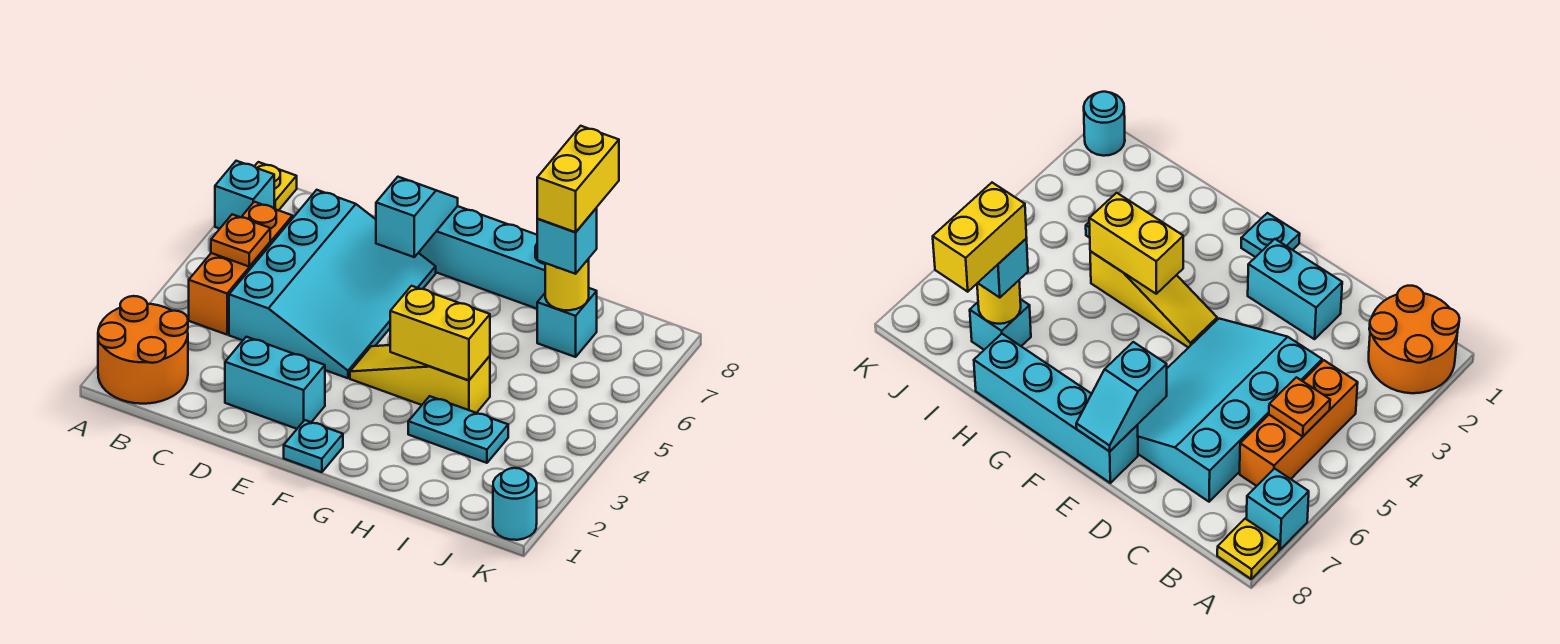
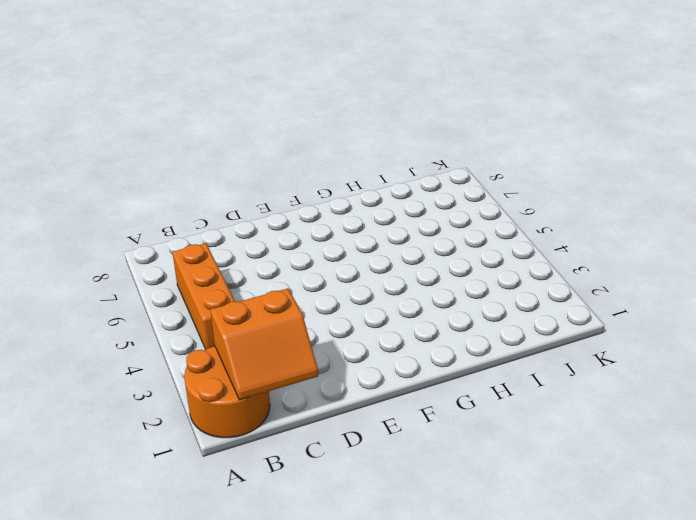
orange slope B1:C2 level 2 top 2 -> none
none -> cyan brick A7 level 1
none -> yellow plate A8 level 1
none -> cyan slope C4:E7 level 1 top C

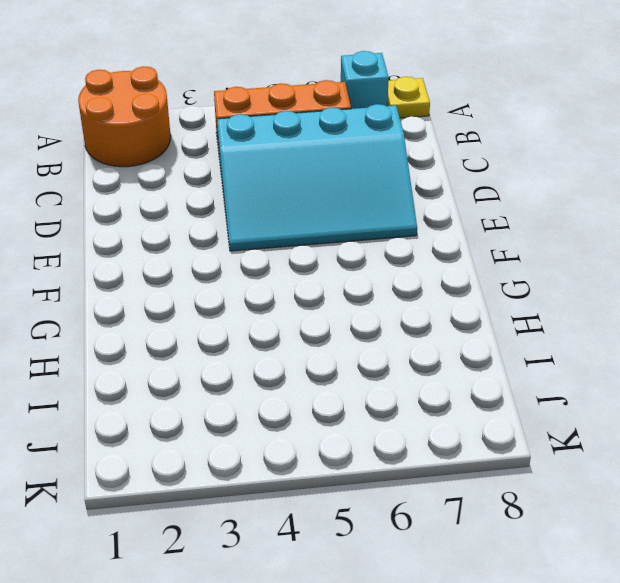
none -> cyan brick D2:E2 level 1
none -> cyan brick E8:H8 level 1
none -> cyan plate F1 level 1

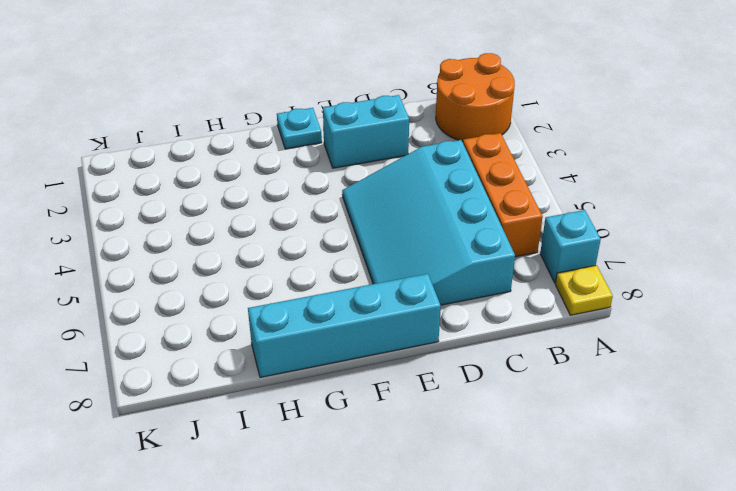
none -> yellow slope F4:H4 level 1 top H
none -> cyan plate H3:I3 level 1
none -> cyan brick I7 level 1

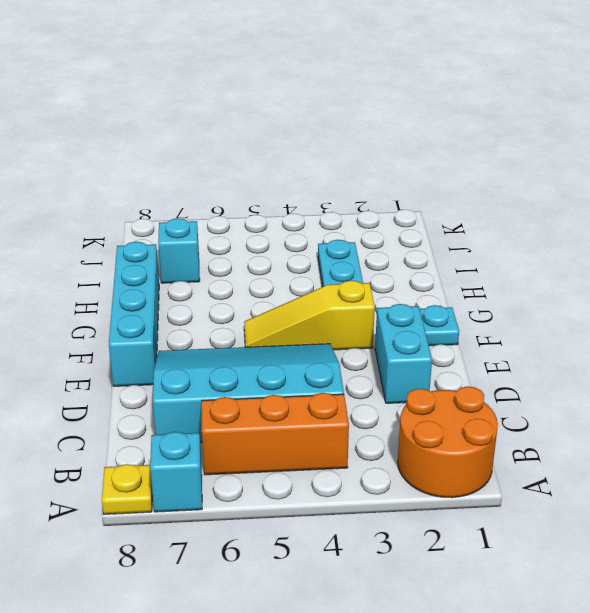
yellow slope F3:F5 level 1 top 3 -> yellow slope F4:H4 level 1 top H
none -> cyan round brick K1 level 1
none -> orange plate B5 level 2
none -> cyan slope E7:E8 level 2 top 7

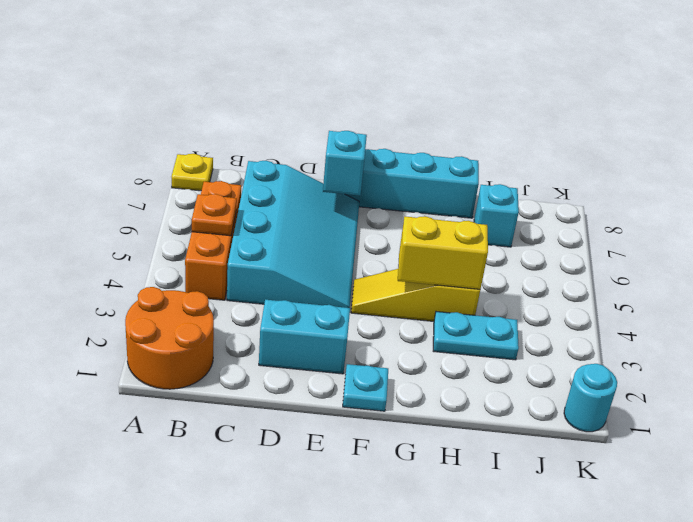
none -> cyan brick A7 level 1
none -> yellow round brick I7 level 2
none -> cyan brick I7 level 3

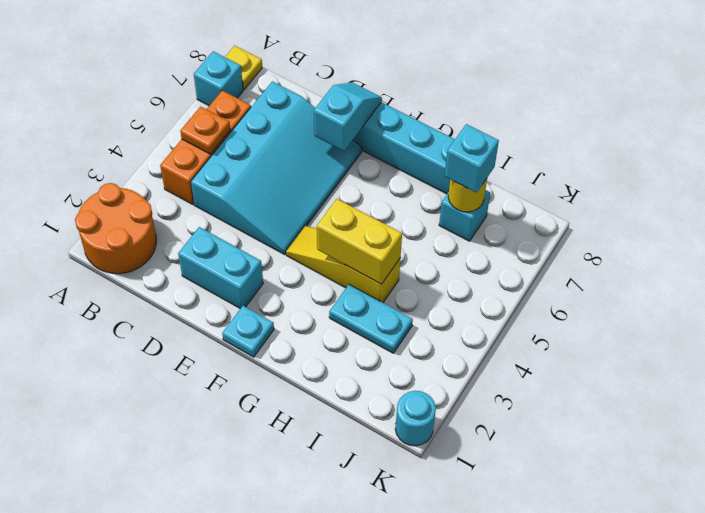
none -> yellow brick I7:I8 level 4

